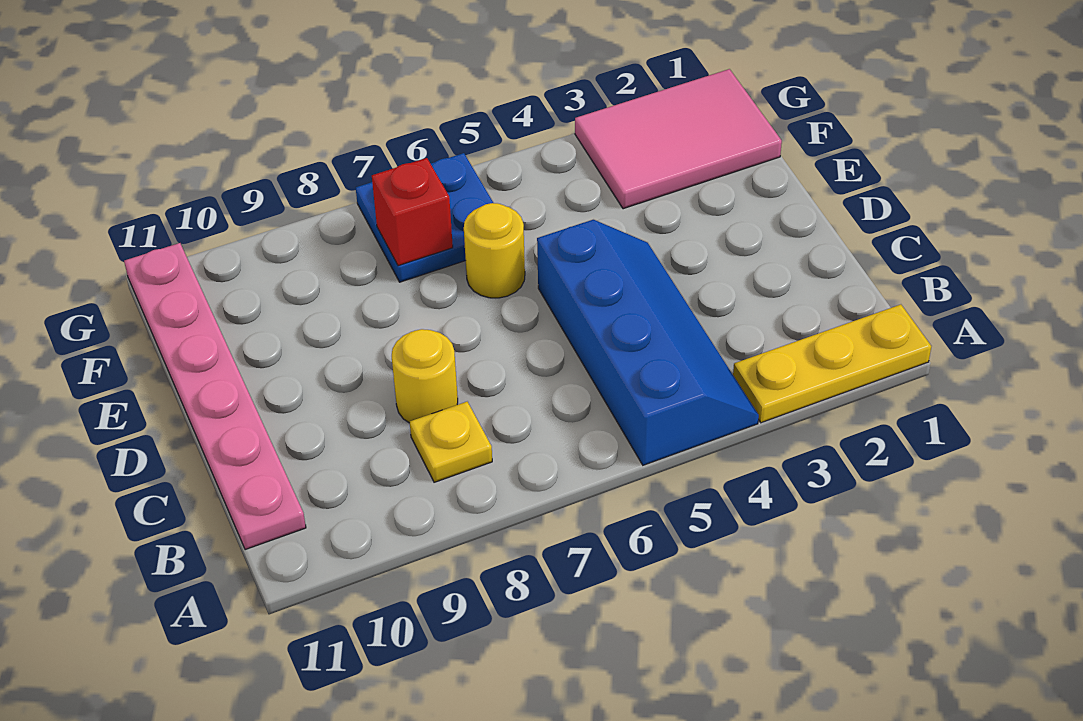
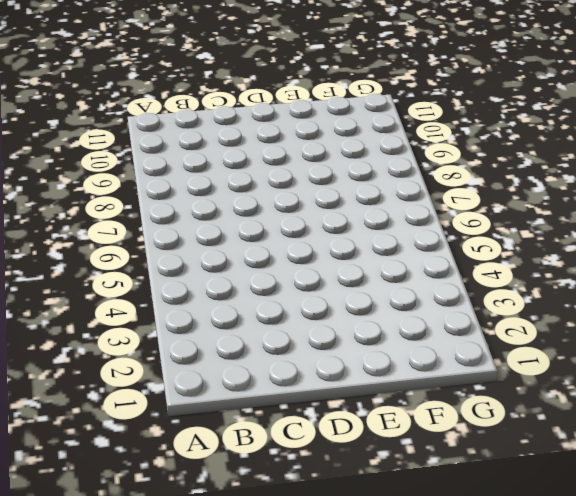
none -> yellow plate A1:A3 level 1
none -> blue slope A4:D5 level 1 top 5

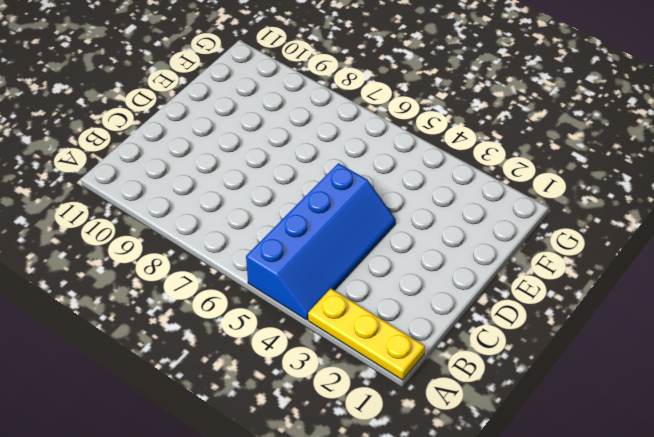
none -> yellow plate B8 level 1
none -> pink plate B11:G11 level 1

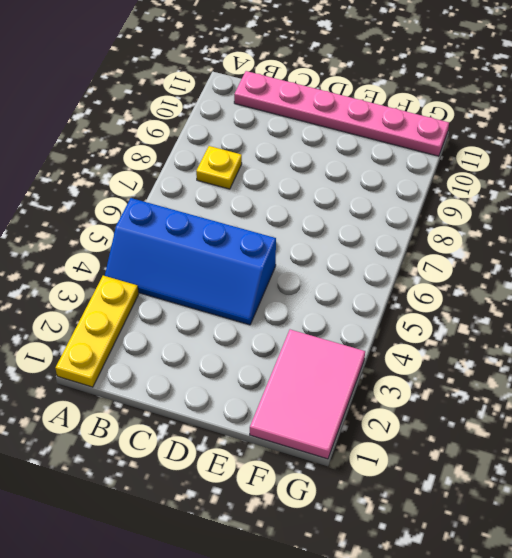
none -> yellow round brick C8 level 1
none -> yellow round brick E6 level 1

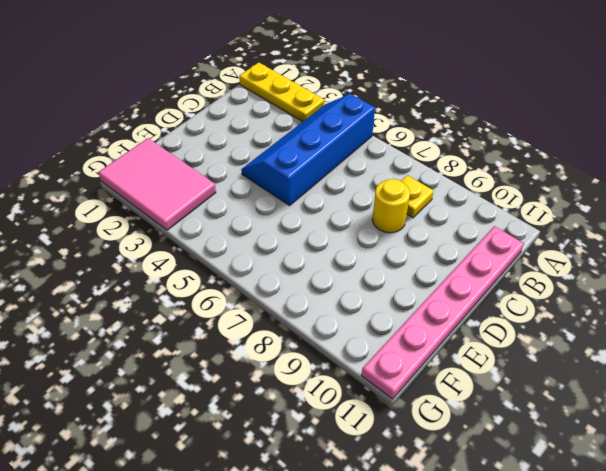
none -> yellow round brick E6 level 1
none -> blue plate F6:G7 level 1

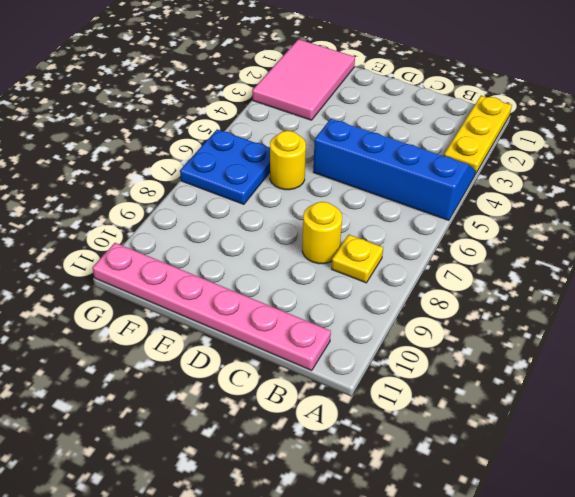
none -> red brick F7 level 2

